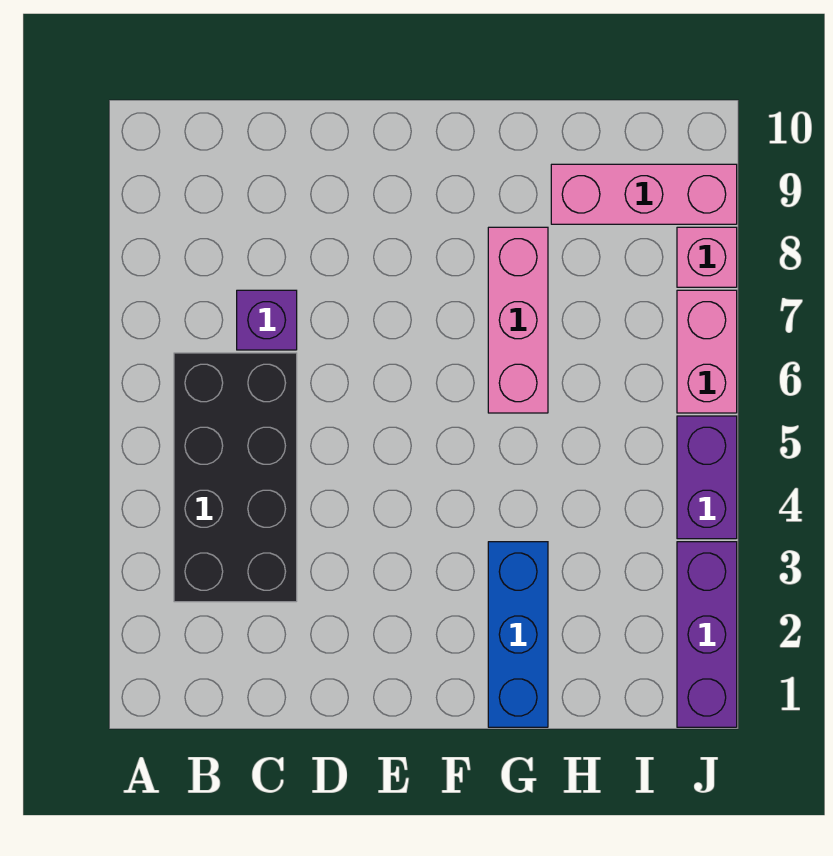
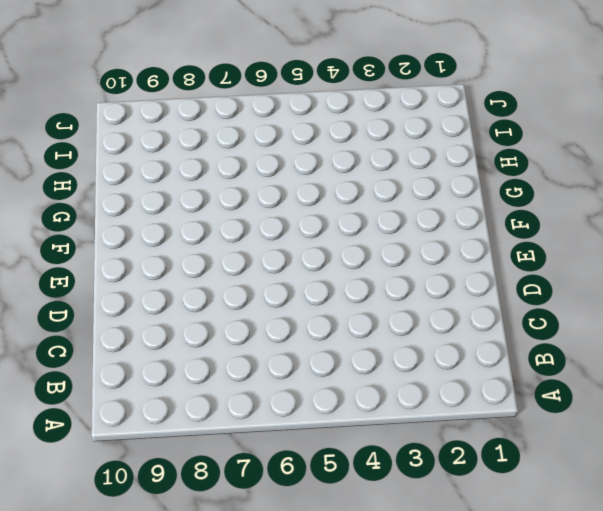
none -> black brick B3:C6 level 1
none -> purple brick C7 level 1

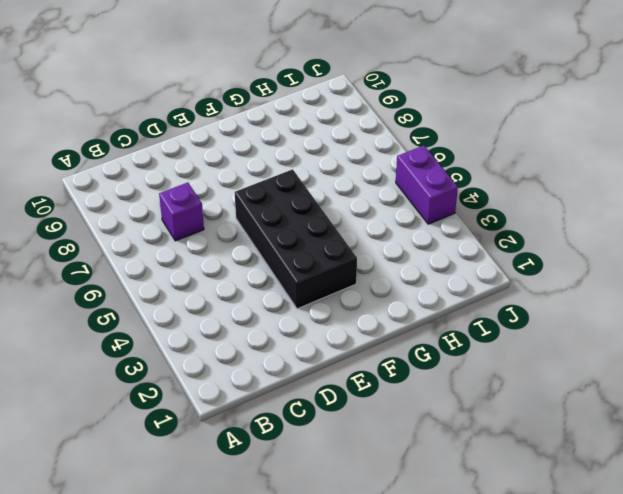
black brick E3:F6 level 1 -> black brick B3:C6 level 1
none -> blue brick G1:G3 level 1
none -> pink brick G6:G8 level 1

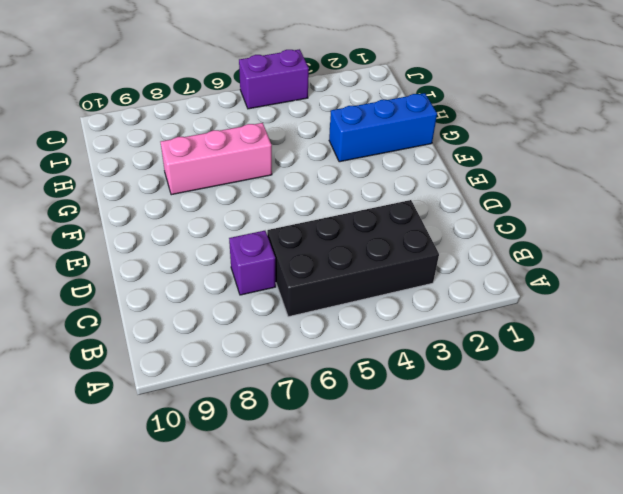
none -> pink brick H9:J9 level 1
none -> purple brick J1:J3 level 1

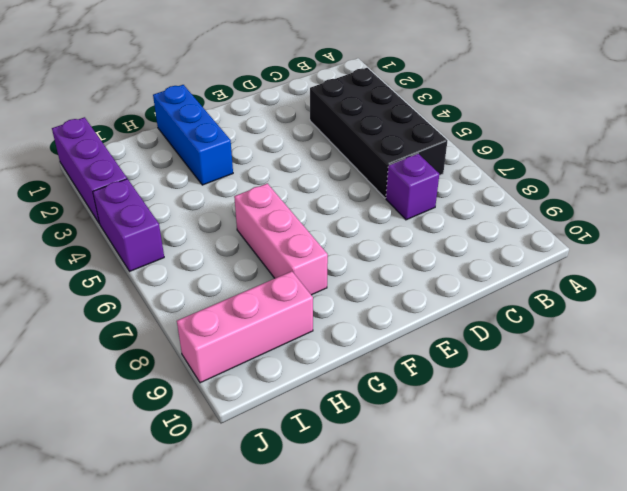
none -> pink brick J6:J7 level 1
none -> pink brick J8 level 1

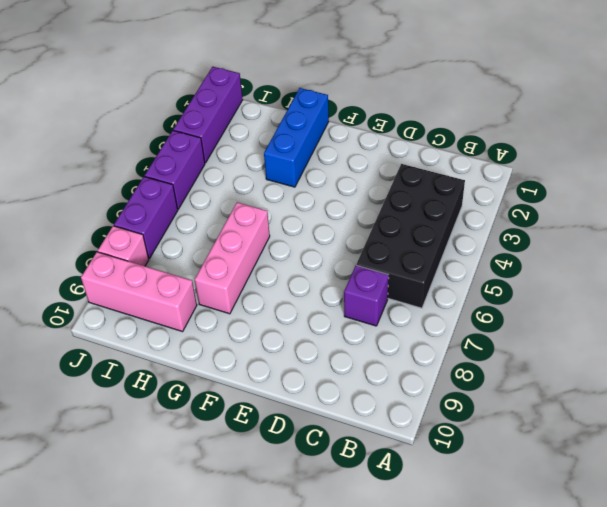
purple brick J6:J7 level 1 -> pink brick J6:J7 level 1

